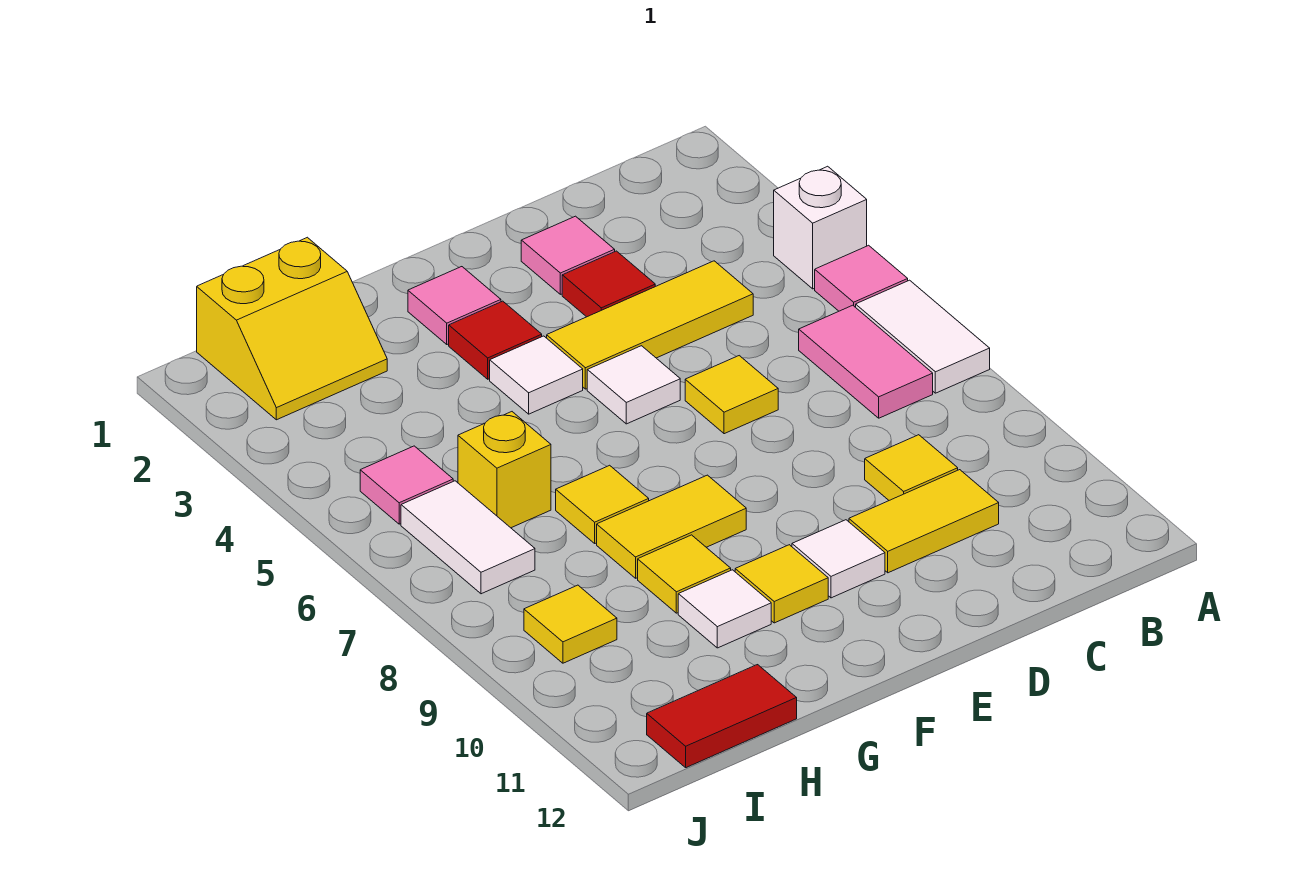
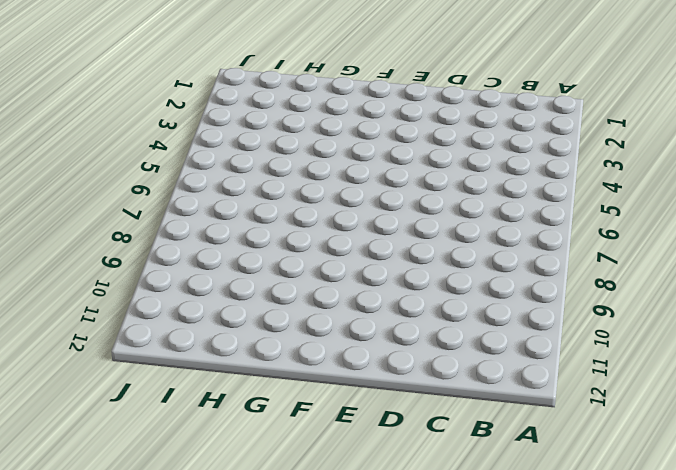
none -> white brick A4 level 1
none -> pink tile A5 level 1
none -> white tile A6:A7 level 1

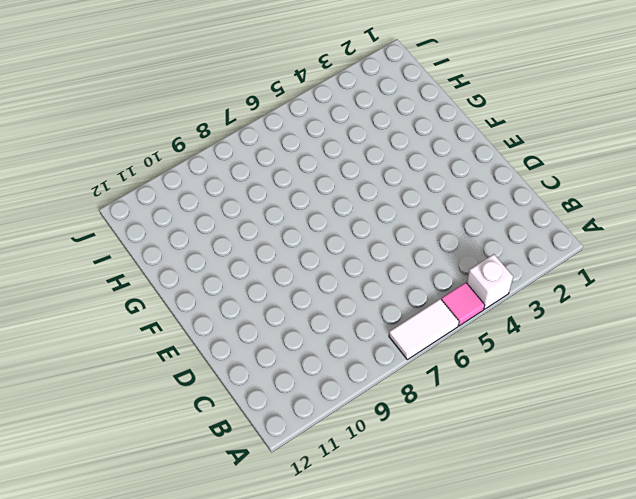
none -> pink tile B6:B7 level 1
none -> yellow tile C4:E4 level 1
none -> yellow tile C9 level 1

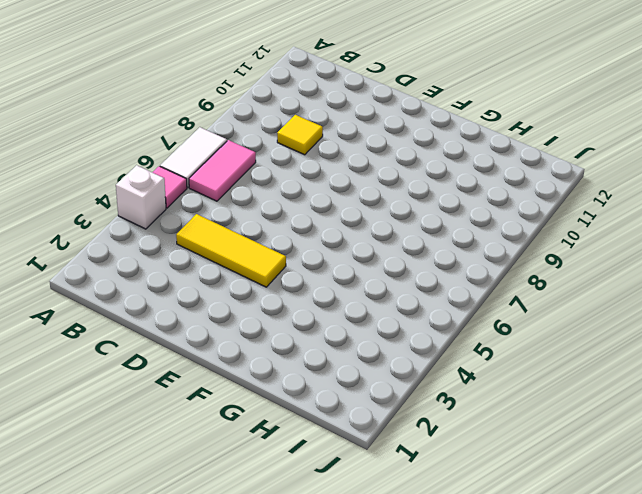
none -> yellow tile C10:D10 level 1
none -> pink tile D2 level 1
none -> red tile D3 level 1

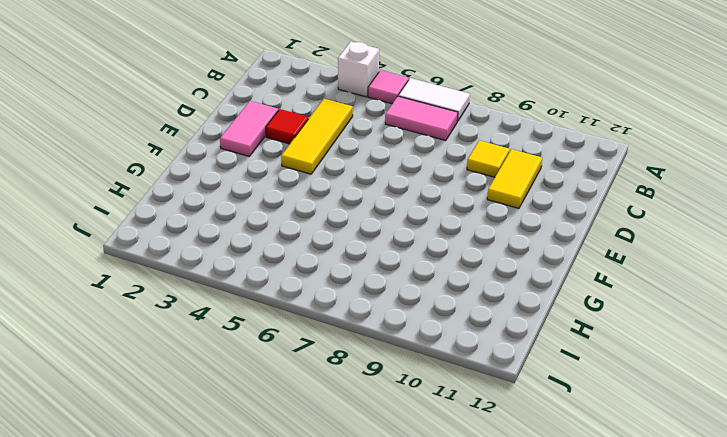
pink tile D2:E2 level 1 -> pink tile D2 level 1
none -> yellow tile D6 level 1
none -> white tile E5 level 1
none -> white tile E10 level 1

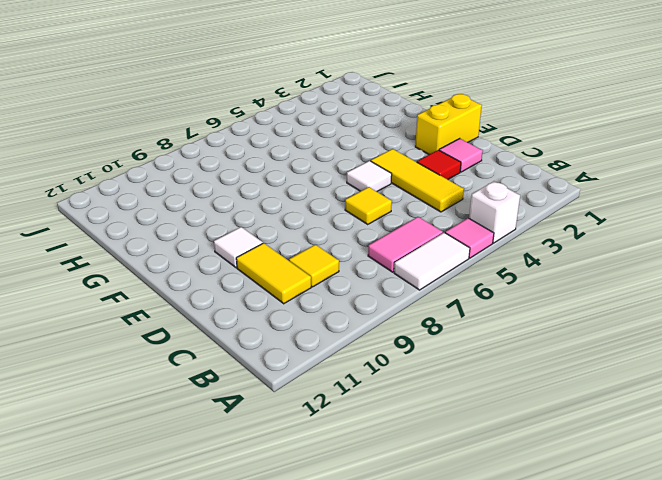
yellow brick E1:E2 level 1 -> none
none -> pink tile F2 level 1
none -> red tile F3 level 1
none -> white tile F4 level 1

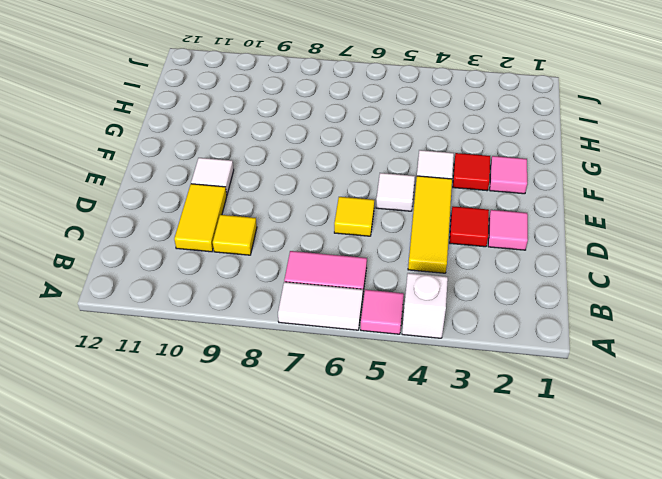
none -> yellow tile F8:G8 level 1
none -> yellow tile F10 level 1
none -> yellow tile G7 level 1

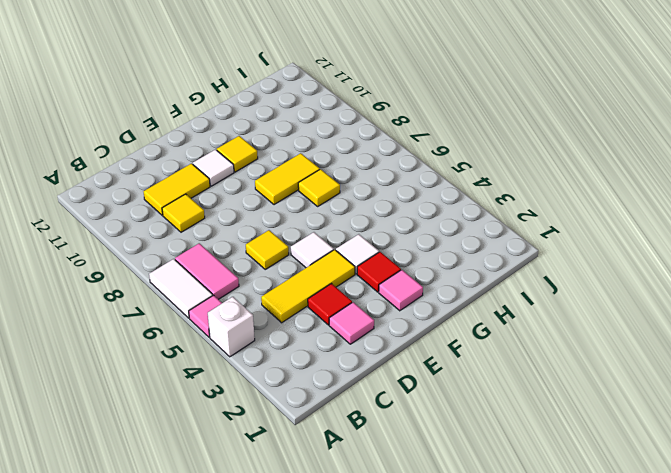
none -> yellow tile G9 level 1
none -> white tile G10 level 1
none -> yellow slope H1:I2 level 1 top 1

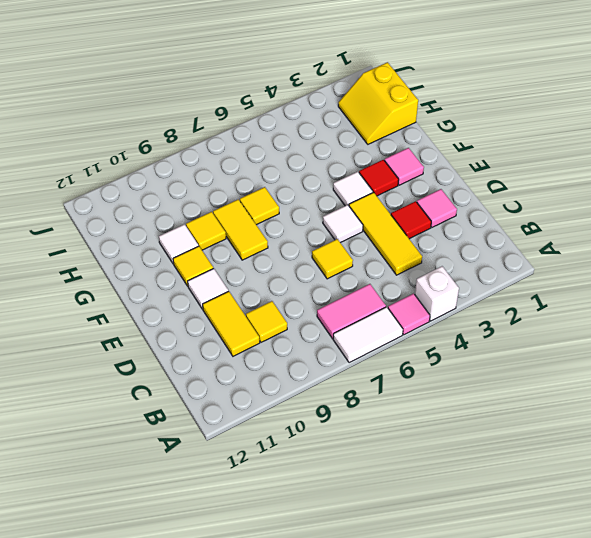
none -> yellow brick H6 level 1
none -> red tile H12:I12 level 1
none -> pink tile I5 level 1

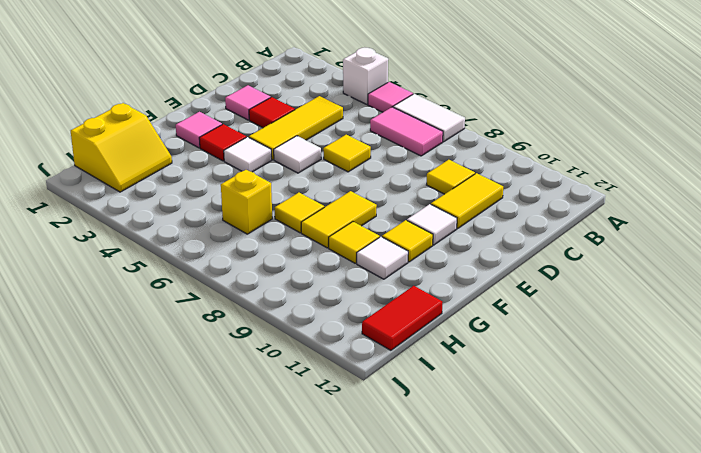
none -> pink tile I5 level 1
none -> white tile I6:I7 level 1
none -> yellow tile I9 level 1

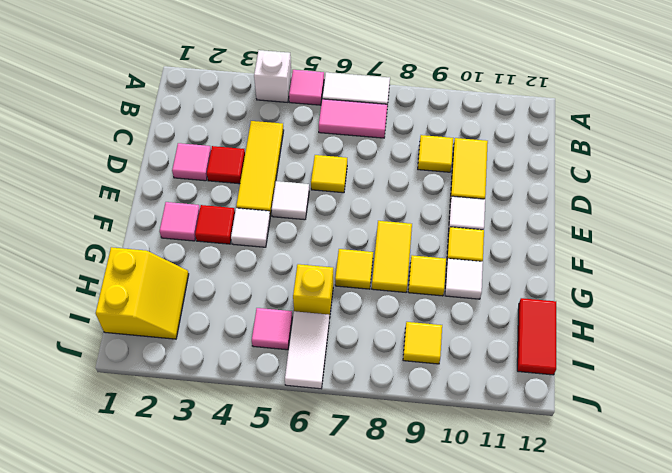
white tile I6:J6 level 1 -> white tile I6:I7 level 1

